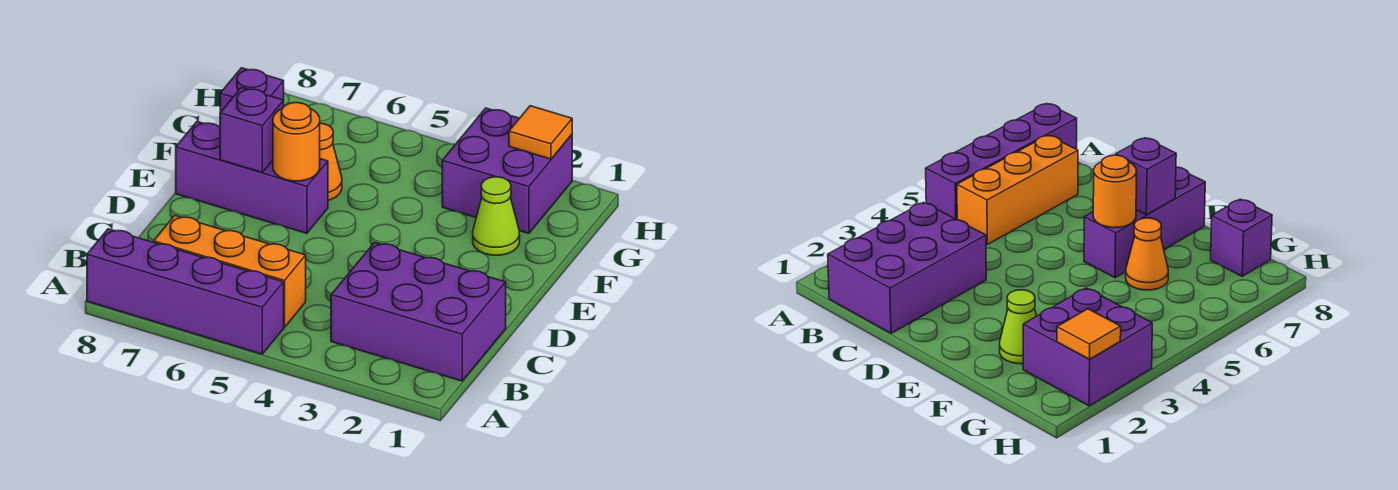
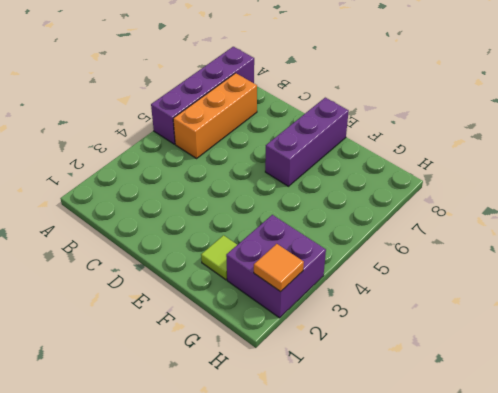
lime tile F2 level 1 -> lime cone F2 level 1
none -> purple brick B1:C3 level 1
none -> orange cone F6 level 1

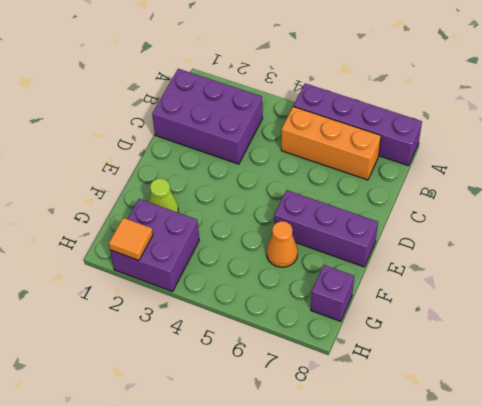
none -> orange round brick E6 level 2
none -> purple brick E7 level 2

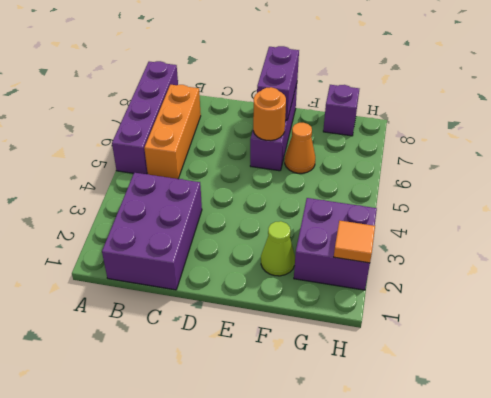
purple brick E7:E8 level 2 -> purple brick E7 level 2

